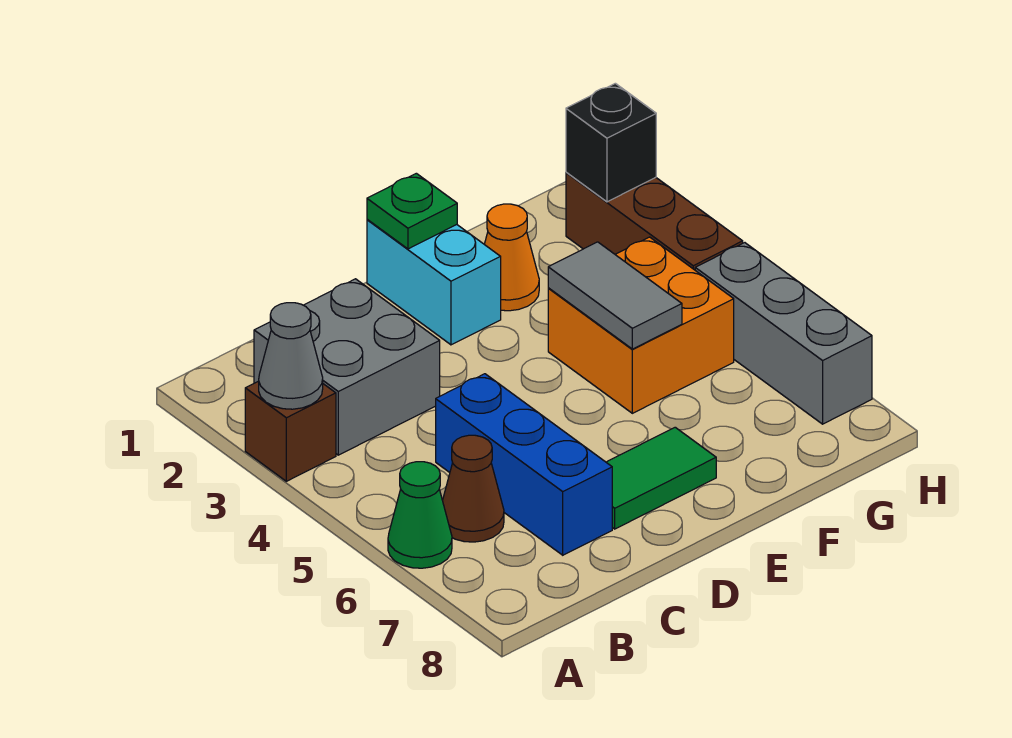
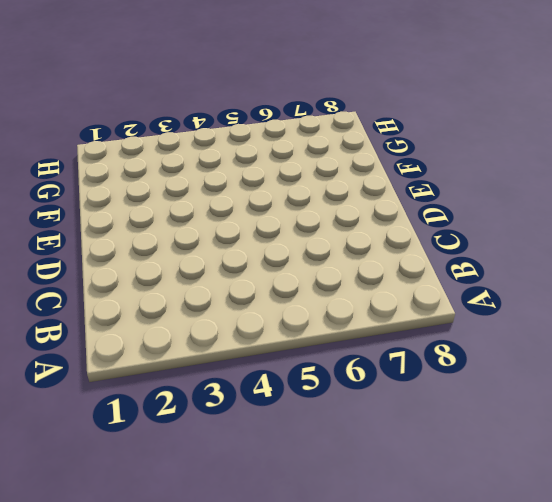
none -> brown brick A3 level 1
none -> green cone A6 level 1
none -> grey brick B2:C3 level 1

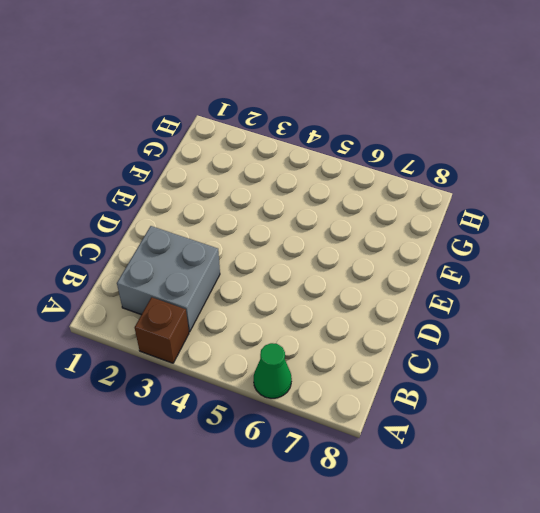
none -> brown cone B6 level 1
none -> blue brick C5:C7 level 1
none -> green tile D7:E7 level 1

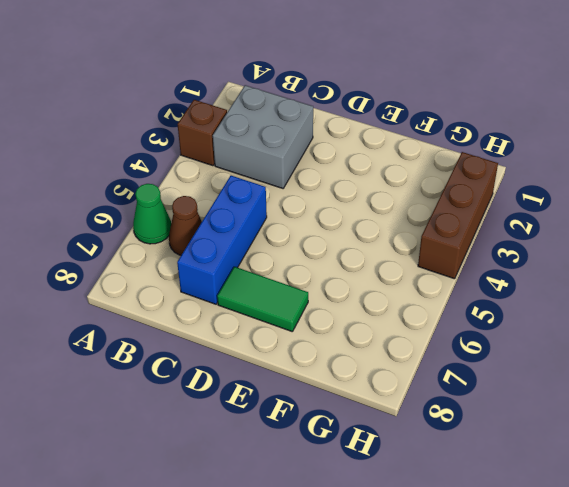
none -> cyan brick E1:E2 level 1
none -> orange cone F2 level 1
none -> orange brick F4:G5 level 1

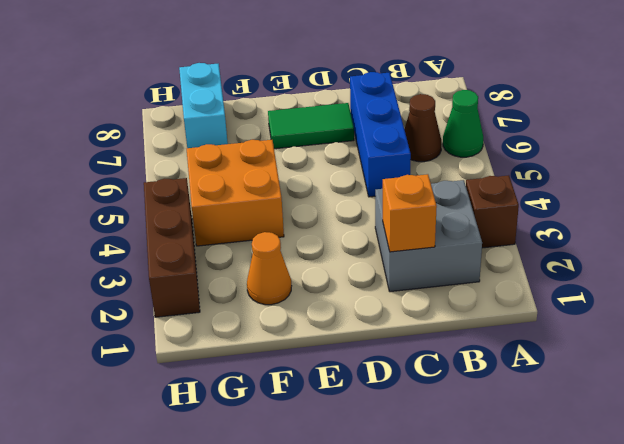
orange brick C2 level 2 -> none
cyan brick G7:G8 level 1 -> cyan brick E1:E2 level 1
none -> grey brick H5:H7 level 1
none -> grey cone A3 level 2
none -> green plate E1 level 2

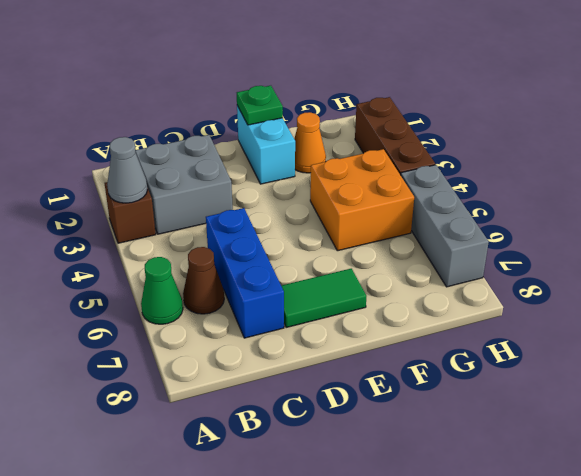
none -> grey tile F4:F5 level 2
none -> black brick H2 level 2

